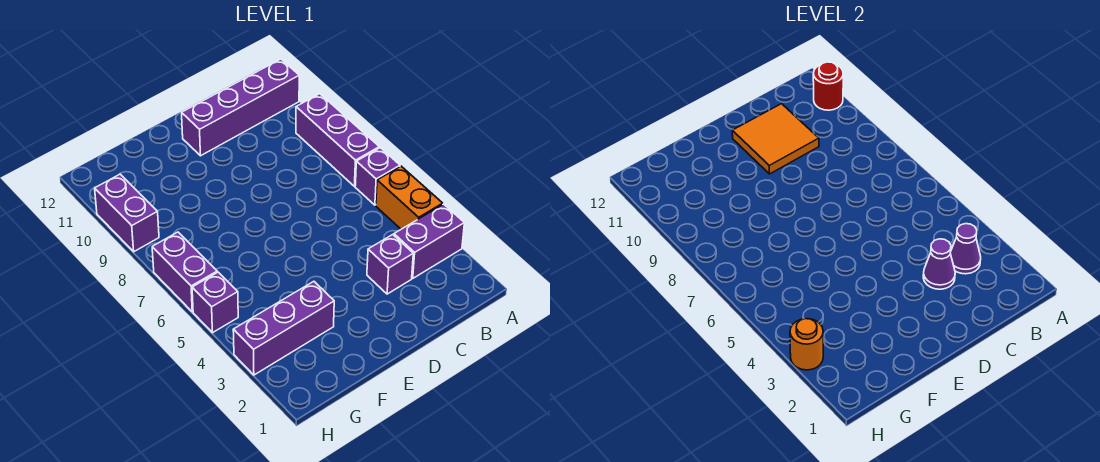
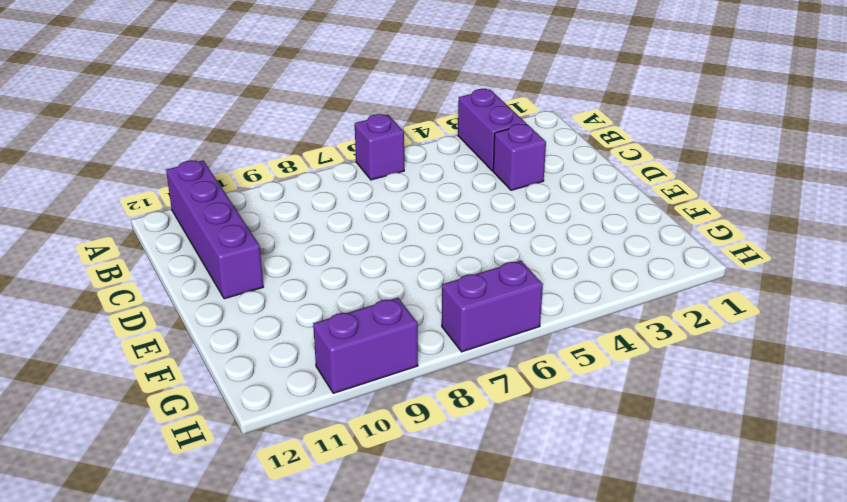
none -> orange brick A4:A5 level 1
none -> purple brick A7:A9 level 1
none -> purple brick F3:H3 level 1

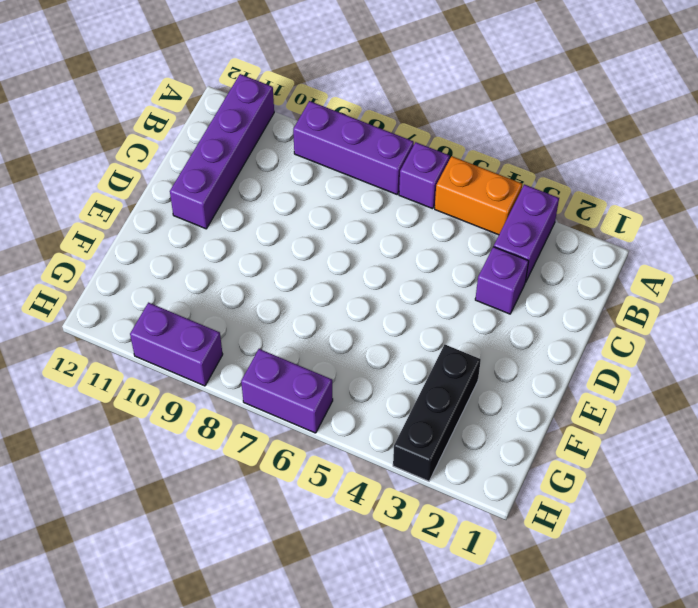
black brick F3:H3 level 1 -> purple brick F3:H3 level 1
none -> purple brick H5 level 1
none -> red round brick A11 level 2
none -> purple cone B3 level 2

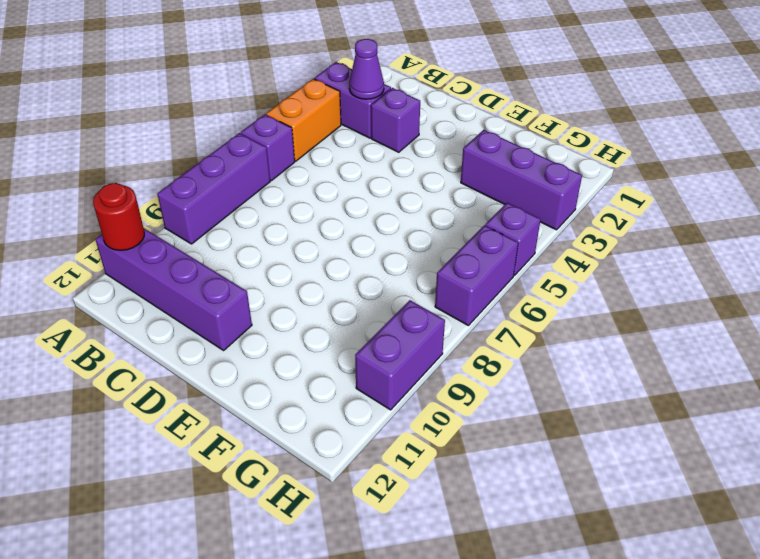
none -> purple cone C3 level 2
none -> orange tile C10:D11 level 2
none -> orange round brick H3 level 2

